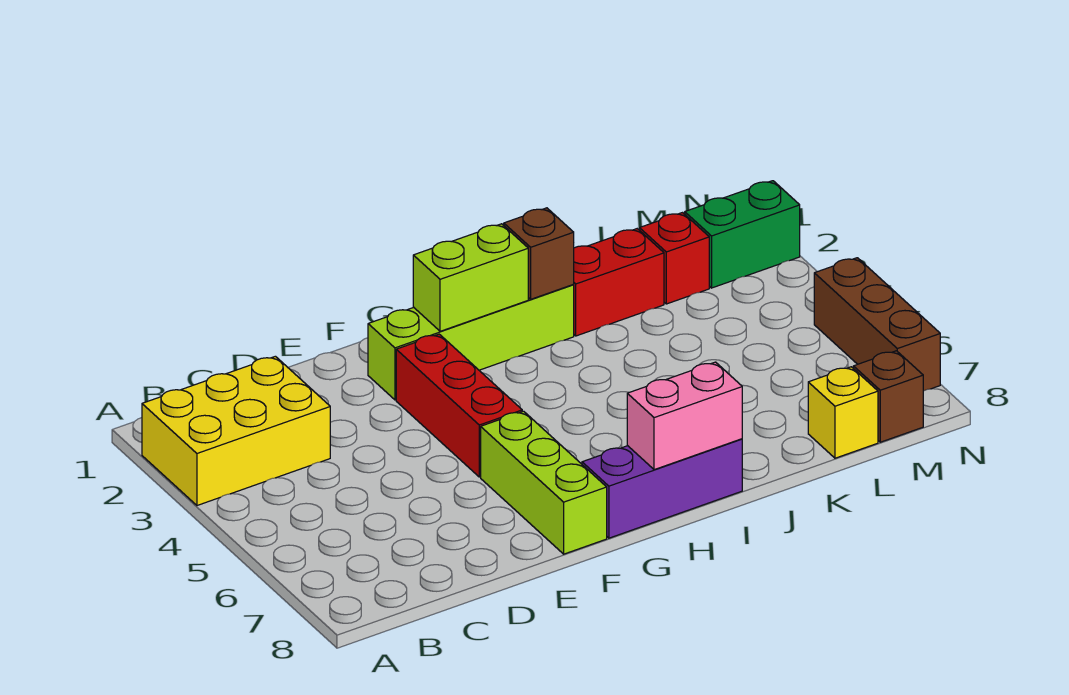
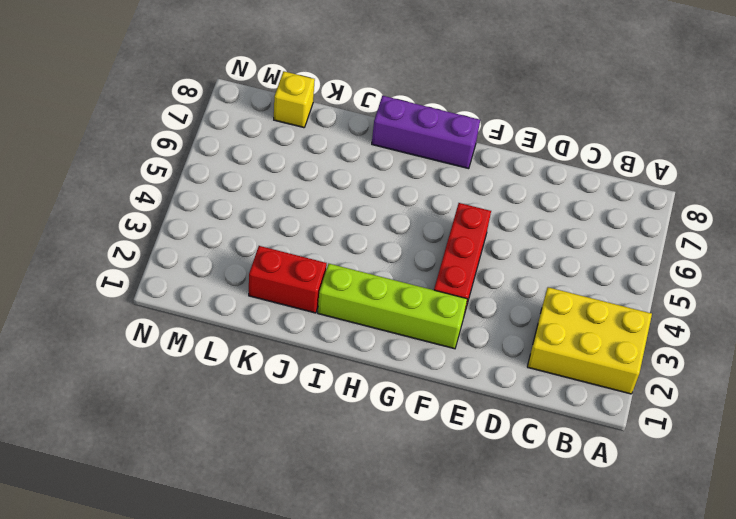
none -> lime brick F6:F8 level 1
none -> red brick L2 level 1
none -> green brick M2:N2 level 1

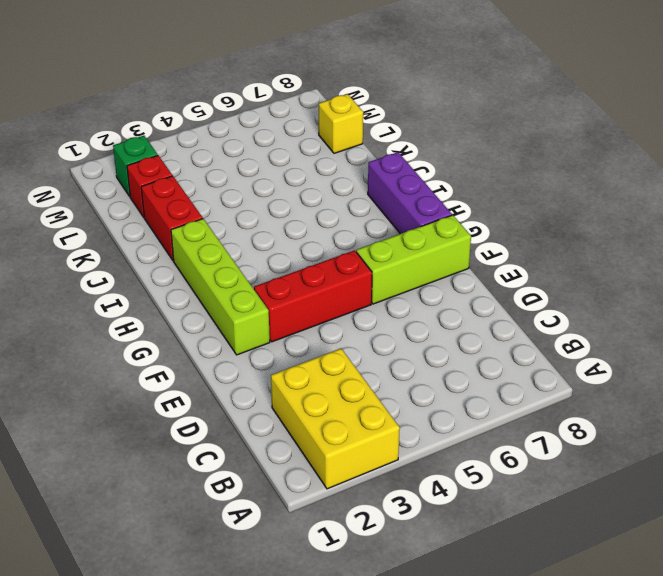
green brick M2 level 1 -> green brick M2:N2 level 1
none -> brown brick M8 level 1
none -> brown brick N5:N7 level 1
none -> lime brick G2:H2 level 2

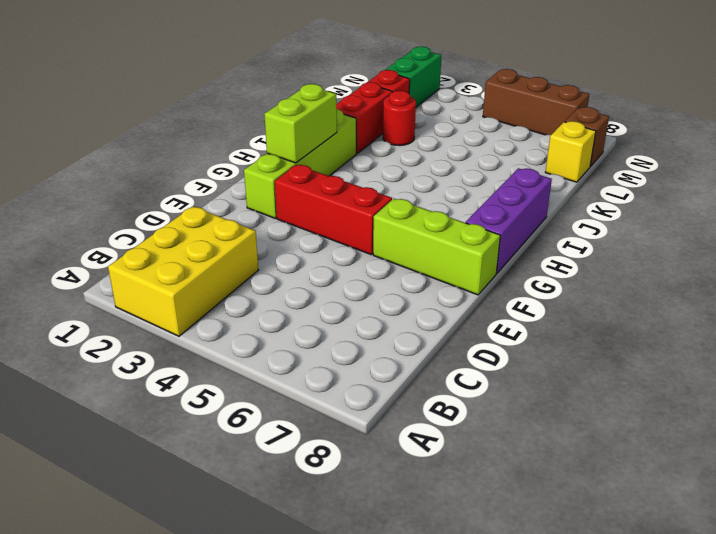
red round brick K3 level 1 -> none
none -> pink brick H8:I8 level 2
none -> brown brick I2 level 2

